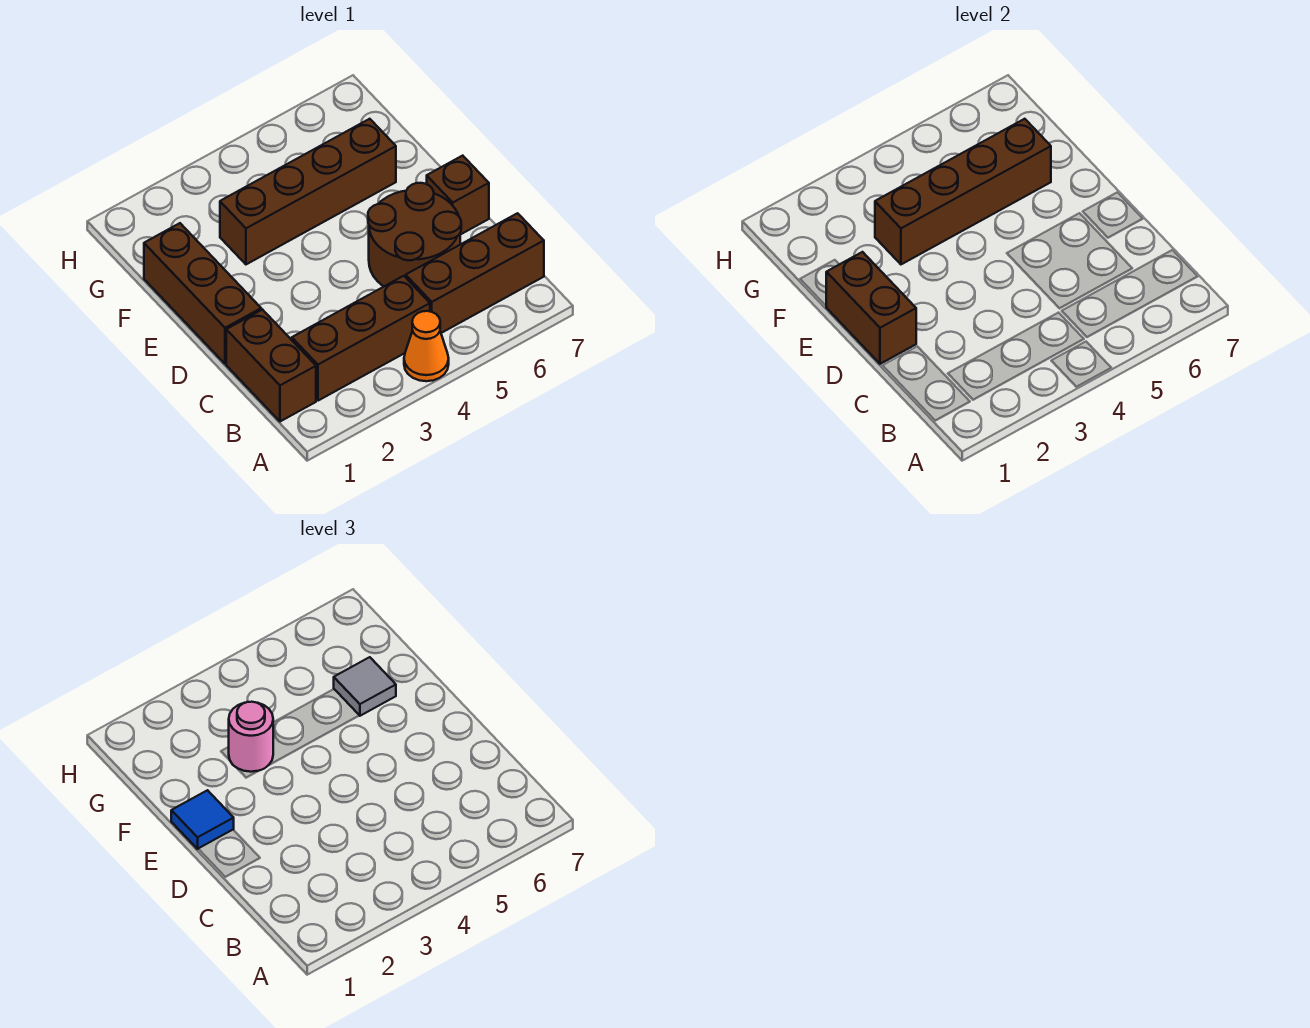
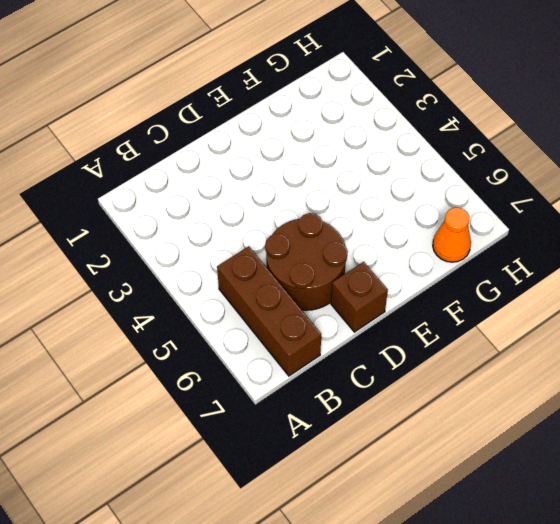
orange cone G7 level 1 -> orange cone A4 level 1
none -> brown brick B1:C1 level 1
none -> brown brick B2:B4 level 1
none -> brown brick D1:F1 level 1

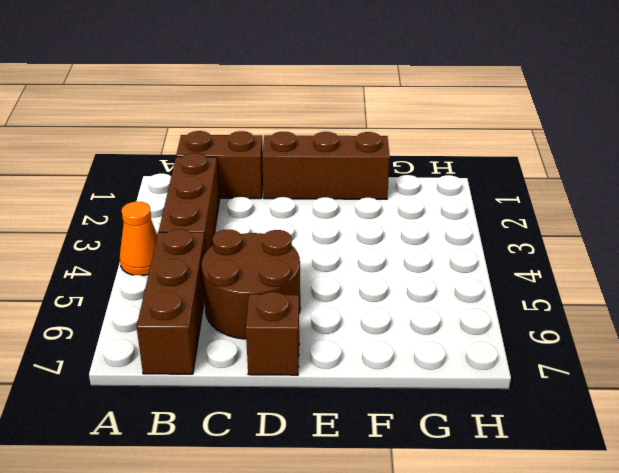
none -> brown brick F3:F6 level 1
none -> brown brick D1:E1 level 2
none -> brown brick F3:F6 level 2

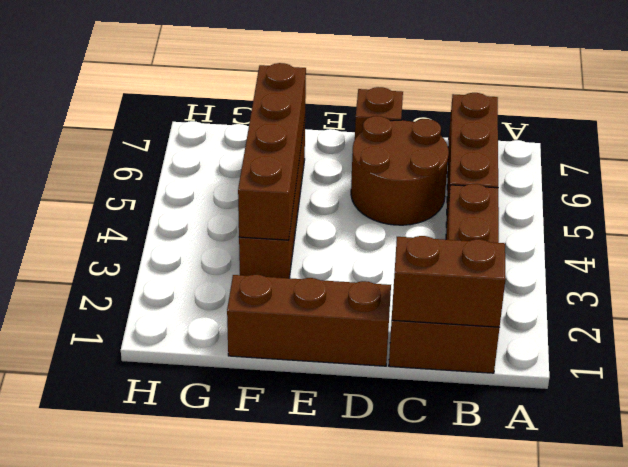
brown brick B1:C1 level 2 -> brown brick D1:E1 level 2
none -> orange cone A4 level 1
none -> blue tile E1 level 3
none -> pink round brick F3 level 3

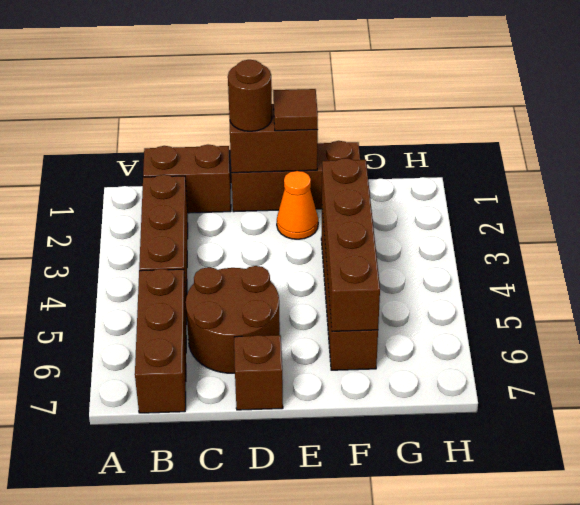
brown round brick D1 level 3 -> none
brown tile E1 level 3 -> blue tile E1 level 3
orange cone E2 level 1 -> orange cone A4 level 1
none -> pink round brick F3 level 3
none -> grey tile F6 level 3

